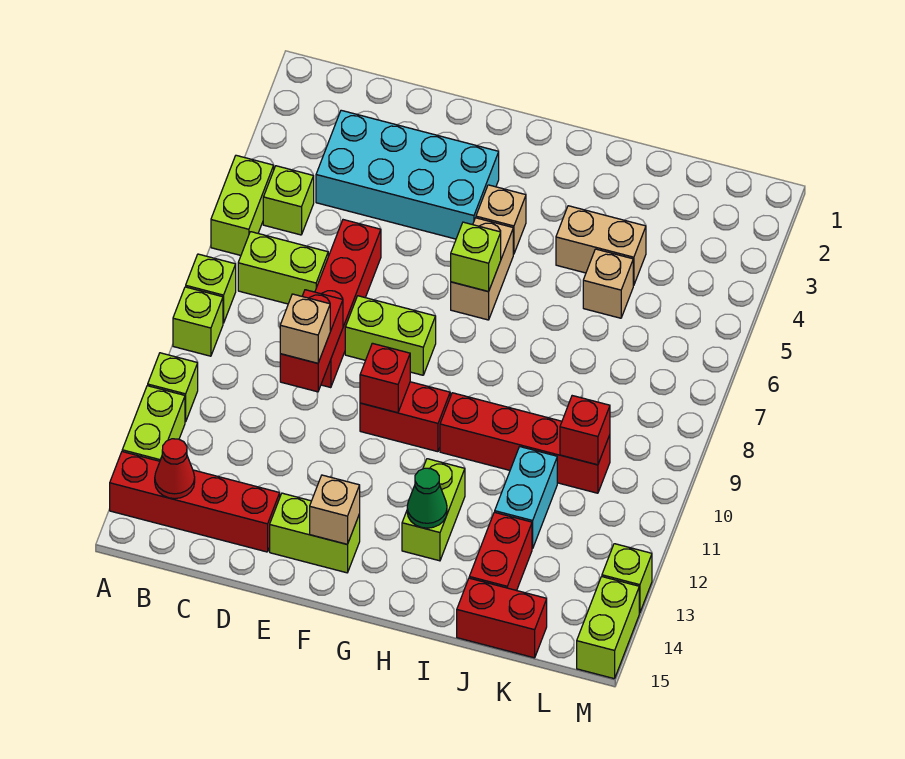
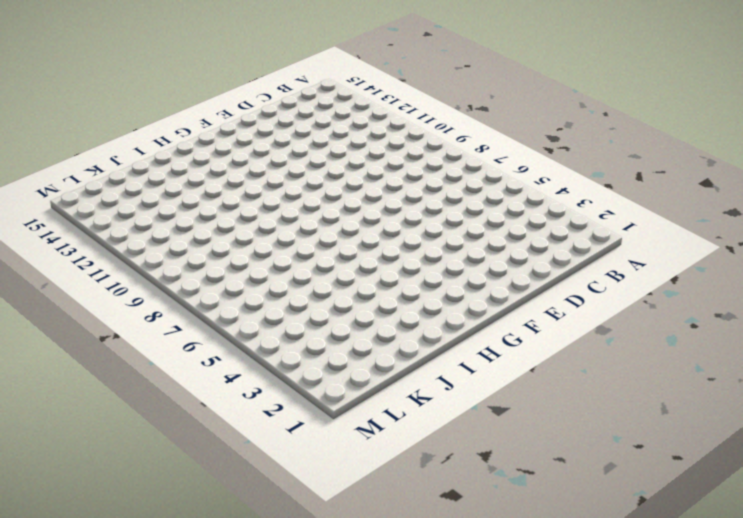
none -> lime brick A5:A6 level 1
none -> lime brick A8 level 1
none -> lime brick A9 level 1
none -> lime brick A11 level 1

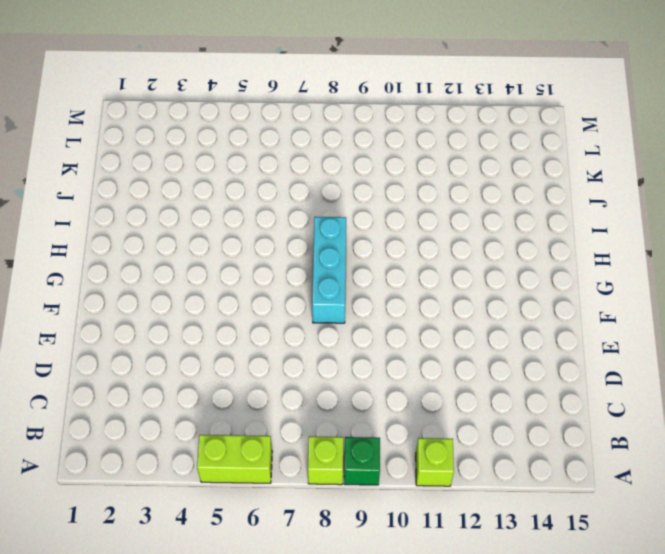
green brick A9 level 1 -> lime brick A9 level 1
cyan brick F8:H8 level 1 -> lime brick E8:F8 level 1
none -> lime brick A12:A13 level 1
none -> red brick A14:D14 level 1
none -> lime brick B5 level 1
none -> lime brick B7:C7 level 1

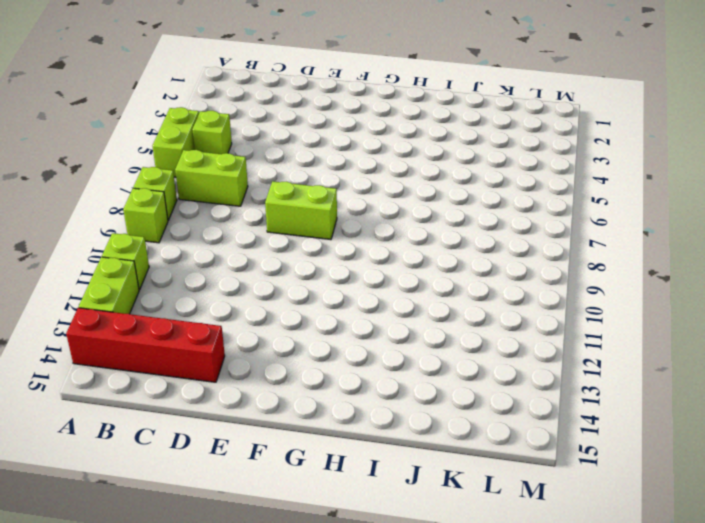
none -> cyan brick C3:F4 level 1
none -> red brick D6:D9 level 1
none -> lime brick E14:F14 level 1
none -> red brick F10:G10 level 1

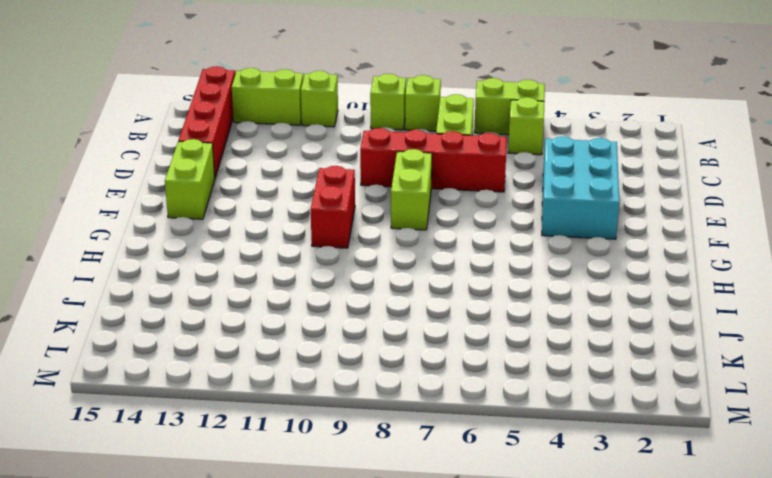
cyan brick D3:F4 level 1 -> cyan brick C3:F4 level 1
none -> tan brick G4 level 1
none -> tan brick G5:G6 level 1
none -> red brick H10:K10 level 1
none -> lime brick H12:H13 level 1

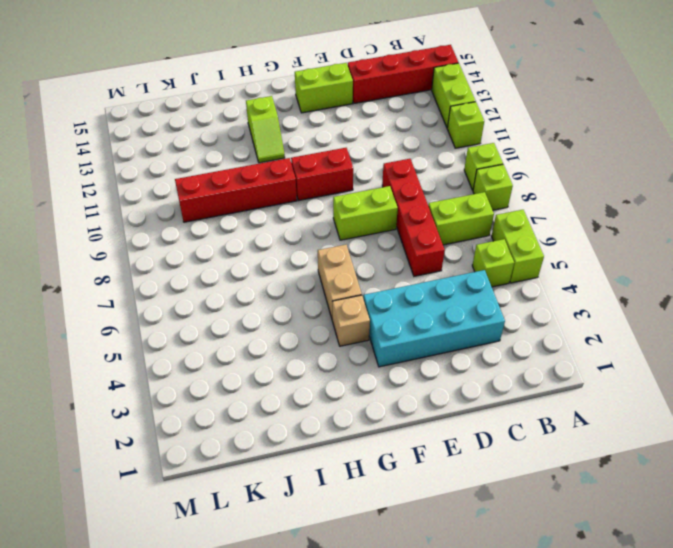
lime slope H12:H13 level 1 top 13 -> lime brick H12:H13 level 1
none -> tan brick I4:J4 level 1
none -> tan brick J5 level 1
none -> cyan brick J11:J12 level 1
none -> red brick J13:J14 level 1

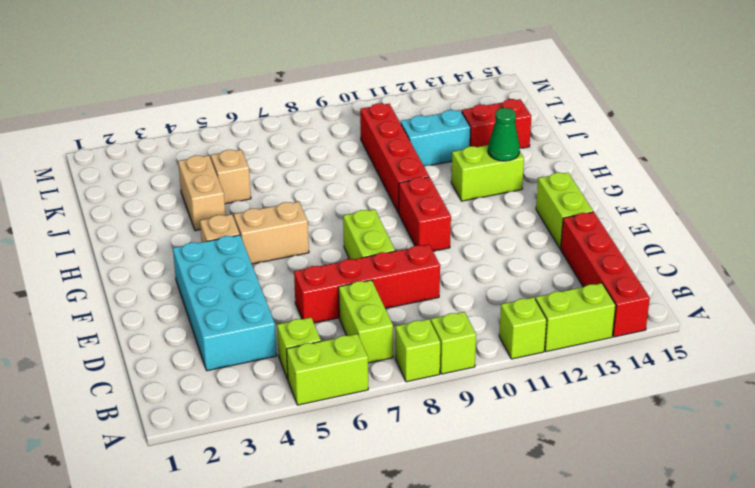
none -> red brick J15:K15 level 1
none -> lime brick M13 level 1
none -> lime brick M14:M15 level 1
none -> red cone B14 level 2

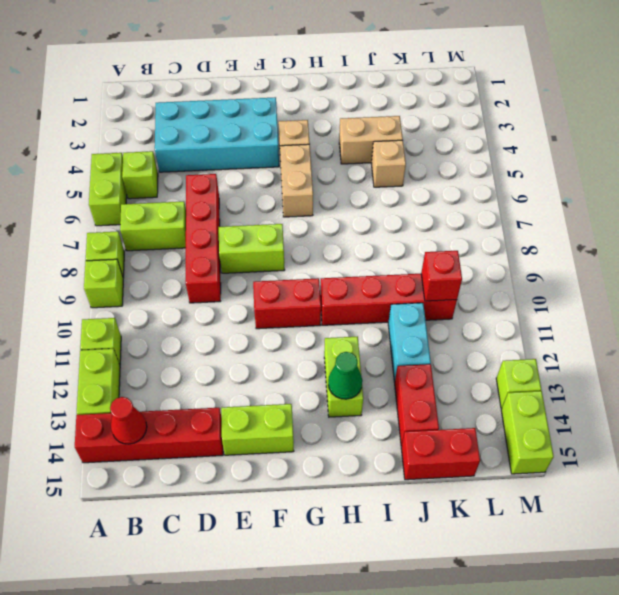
none -> red brick D9:D10 level 2
none -> red brick F10 level 2
none -> tan brick F14 level 2
none -> lime brick G6 level 2

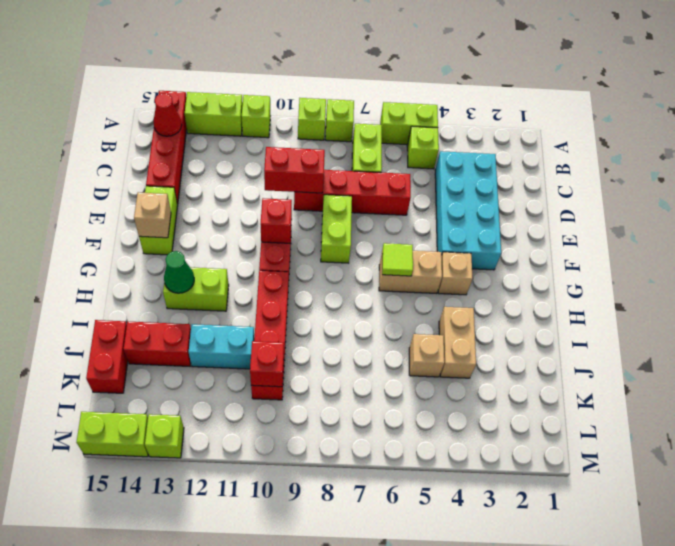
lime tile G6 level 2 -> lime brick G6 level 2
none -> tan brick D10 level 3

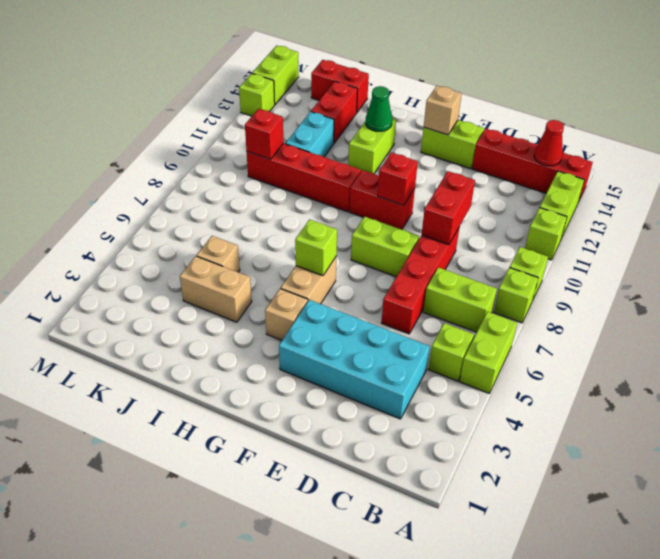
none -> tan brick D10 level 3

